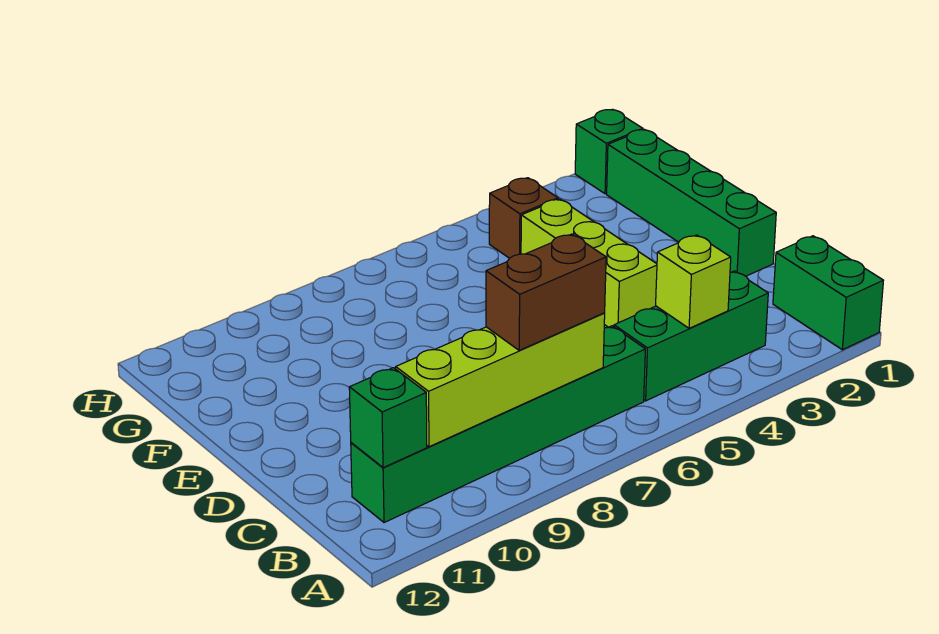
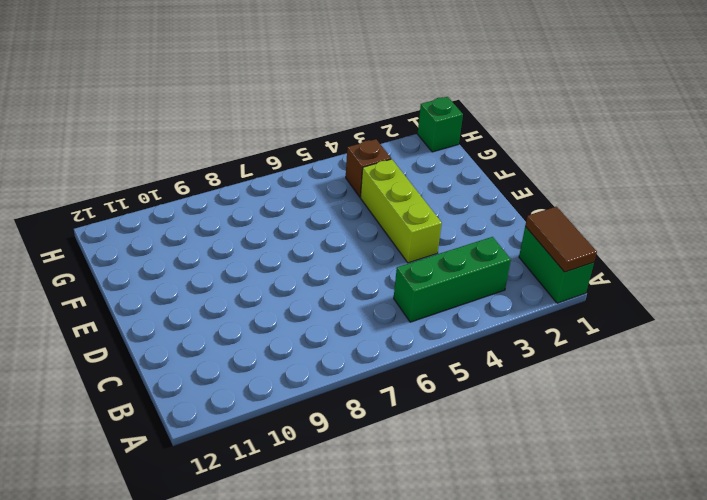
brown tile A1:B1 level 2 -> none
none -> green brick B6:B11 level 1
none -> green brick D1:G1 level 1

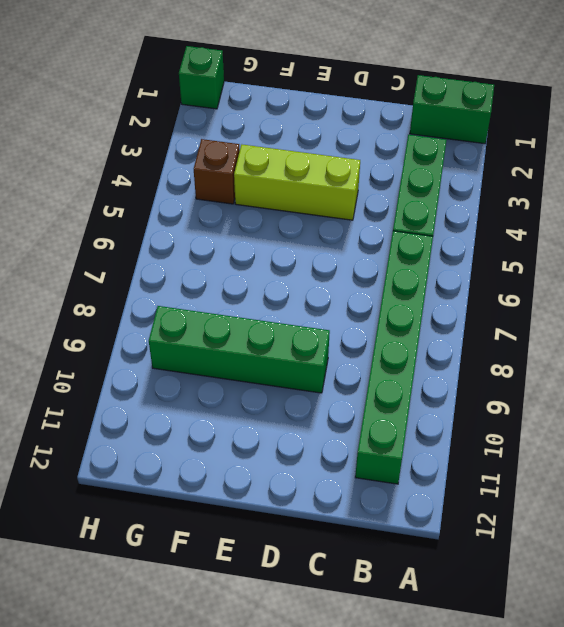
green brick D9:G9 level 1 -> green brick D1:G1 level 1
none -> lime brick B4 level 2
none -> lime brick B7:B10 level 2

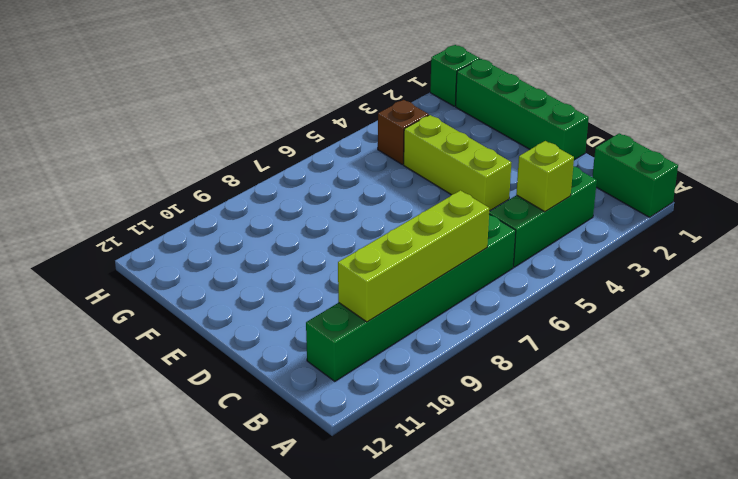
none -> green brick B11 level 2
none -> brown brick B7:B8 level 3

